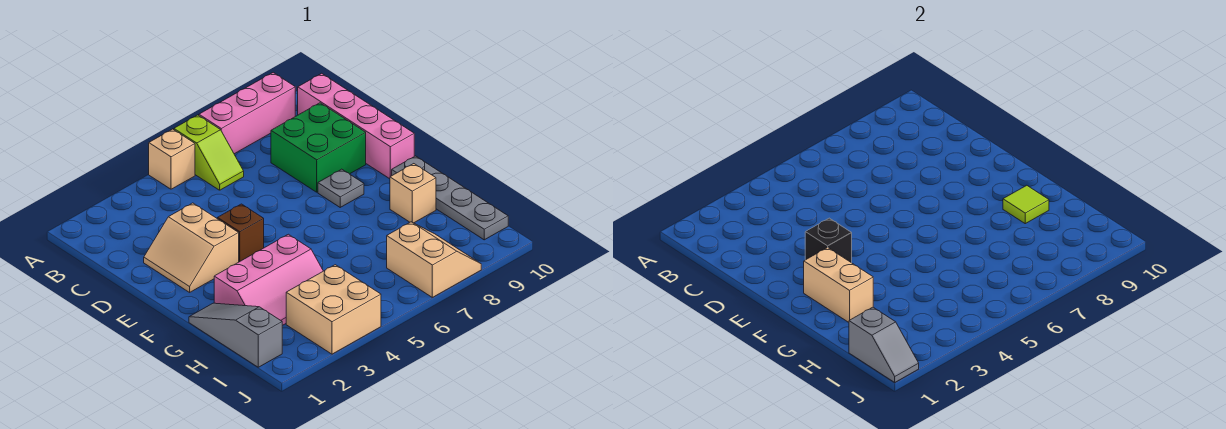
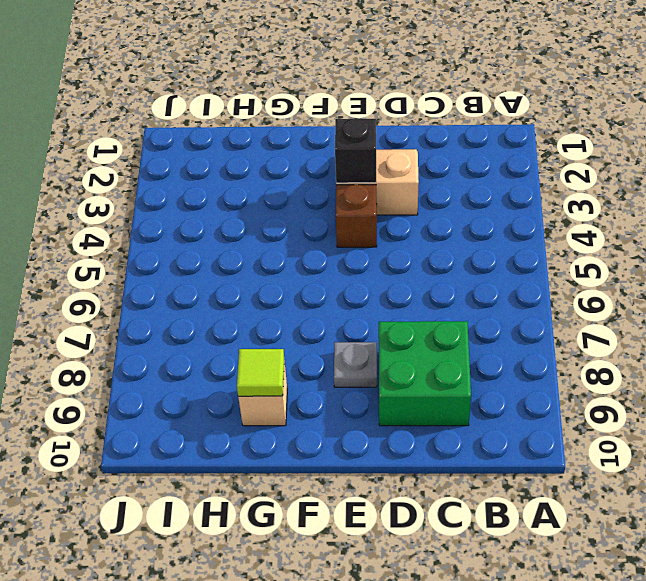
none -> tan brick A5 level 1
none -> lime slope A6:B6 level 1 top A
none -> pink brick A7:A9 level 1

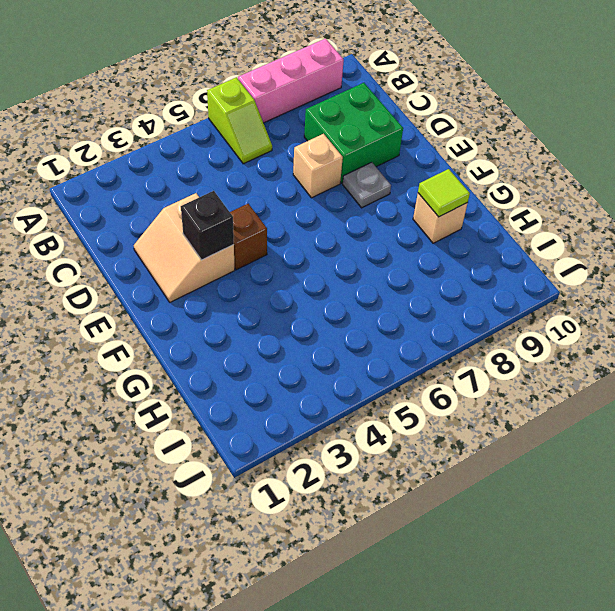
tan brick D7 level 1 -> tan brick A5 level 1
none -> pink brick B10:E10 level 1
none -> grey plate F10:I10 level 1
none -> grey slope G1:I1 level 1 top I

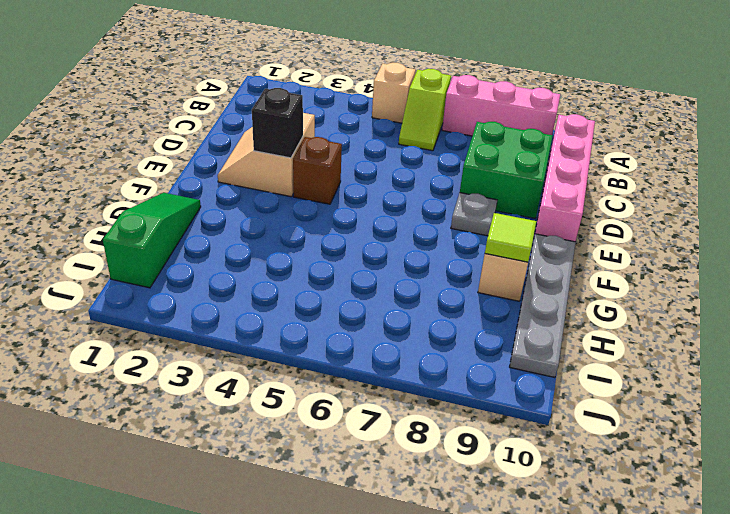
green slope G1:I1 level 1 top I -> grey slope G1:I1 level 1 top I
none -> pink slope G2:H4 level 1 top G
none -> tan brick I3:J4 level 1
none -> tan slope I7:J8 level 1 top 7

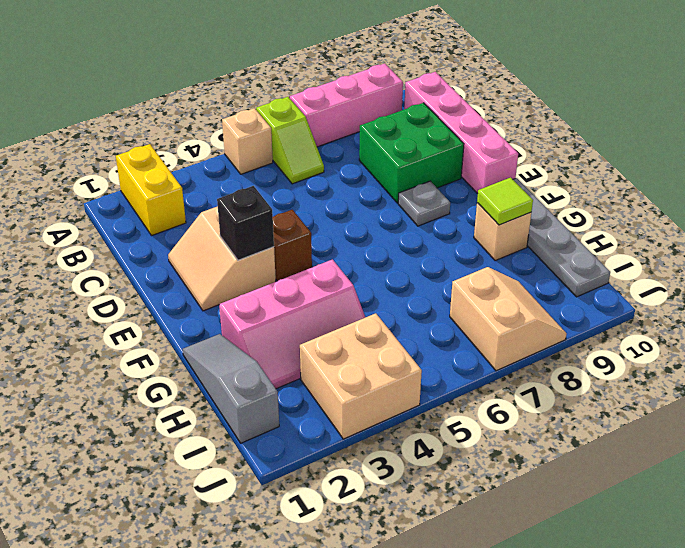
yellow brick A2:B2 level 1 -> none
none -> tan brick F2:G2 level 2
none -> grey slope I1:J1 level 2 top I

